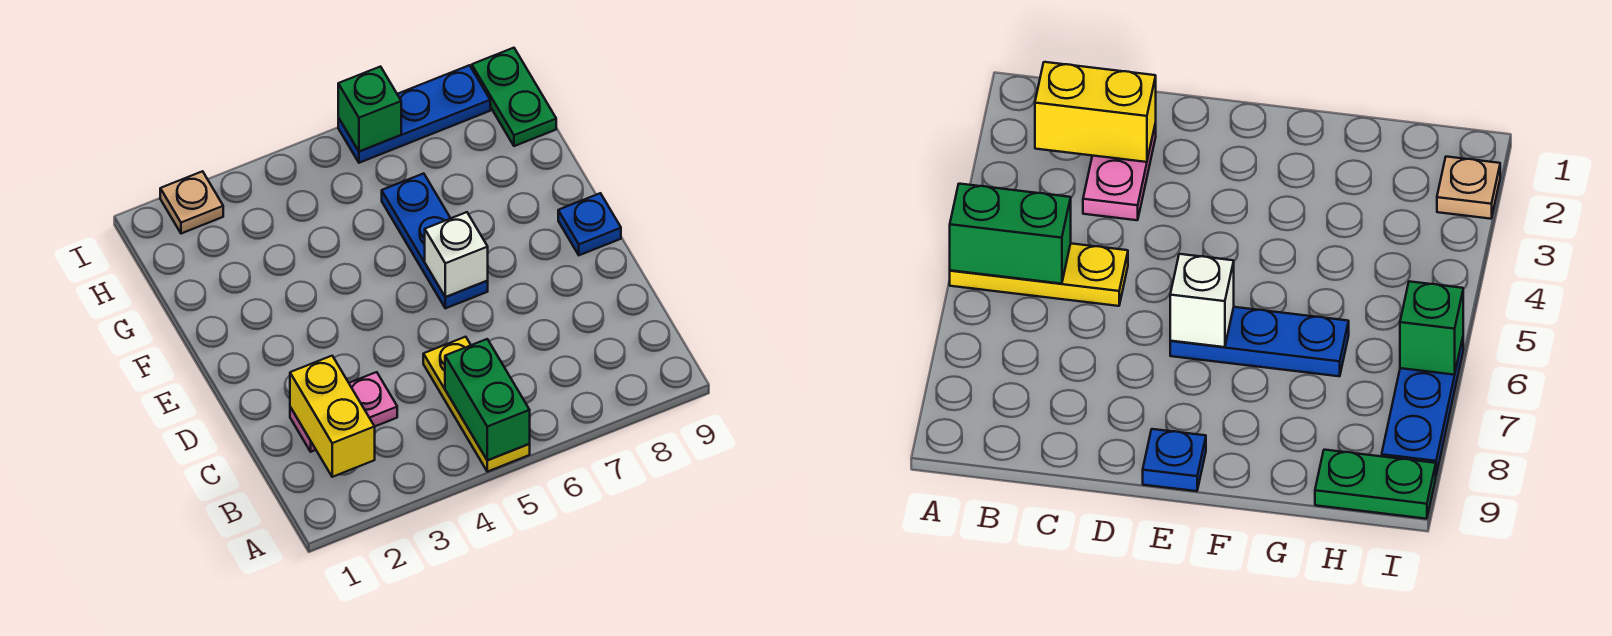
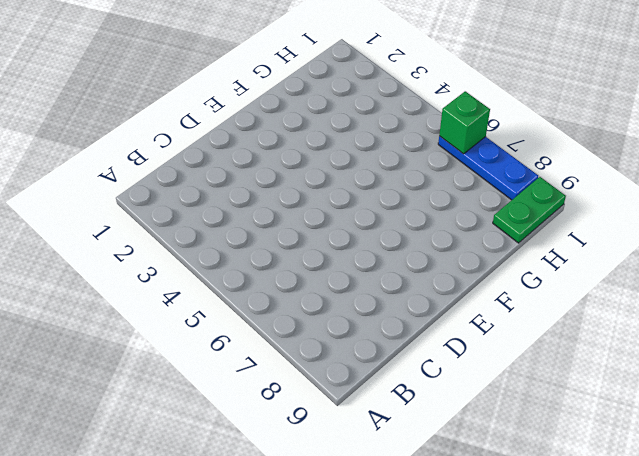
none -> yellow plate A5:C5 level 1
none -> pink plate C2:C3 level 1

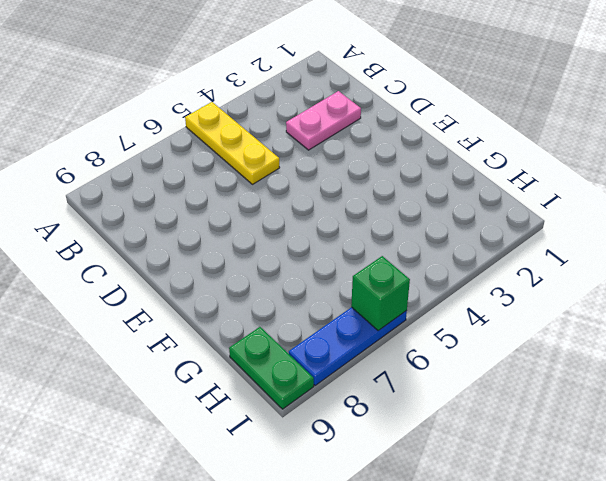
none -> blue plate E6:G6 level 1
none -> blue plate E9 level 1

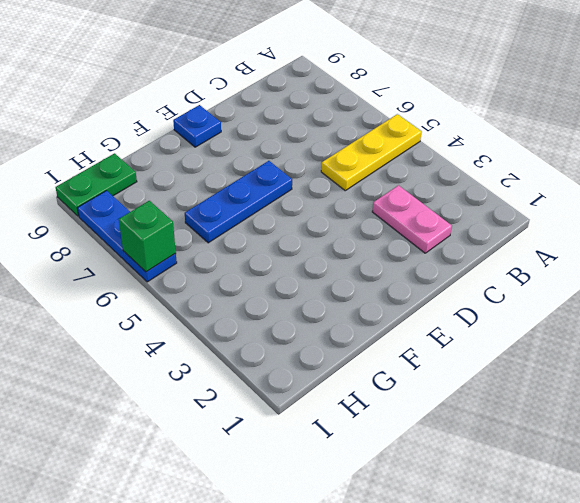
none -> tan plate I2 level 1
none -> green brick A5:B5 level 2

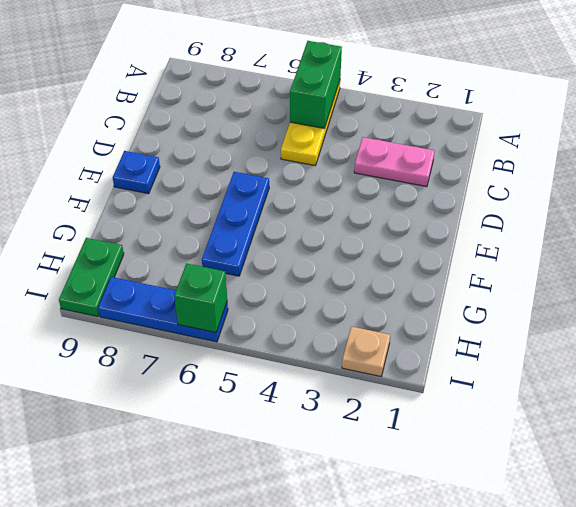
none -> yellow brick B2:C2 level 2
none -> white brick E6 level 2

